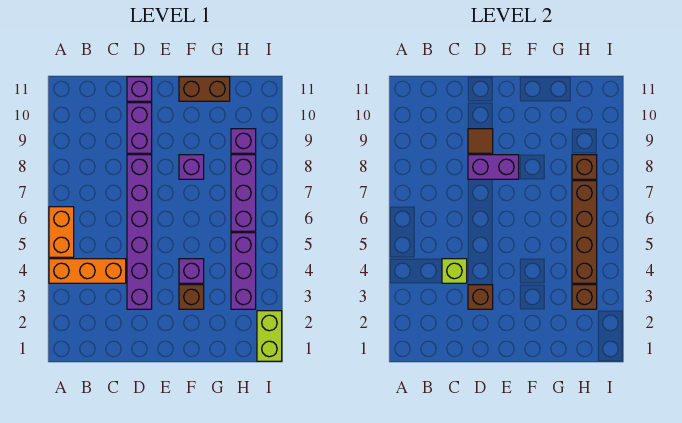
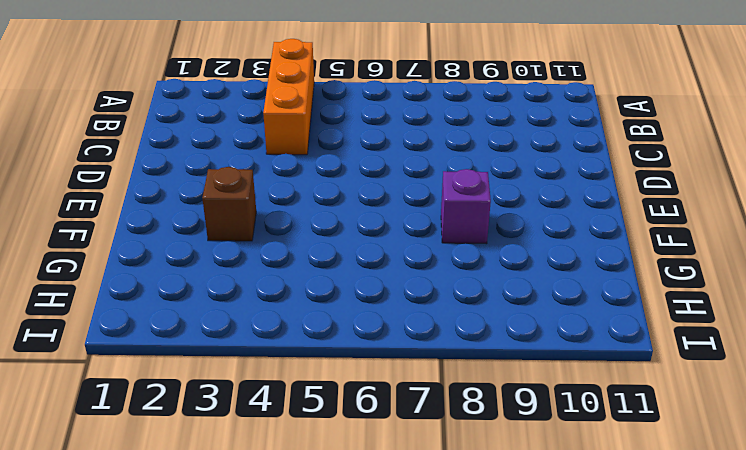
none -> orange brick A5:A6 level 1
none -> purple brick D3:D8 level 1
none -> purple brick D9:D10 level 1

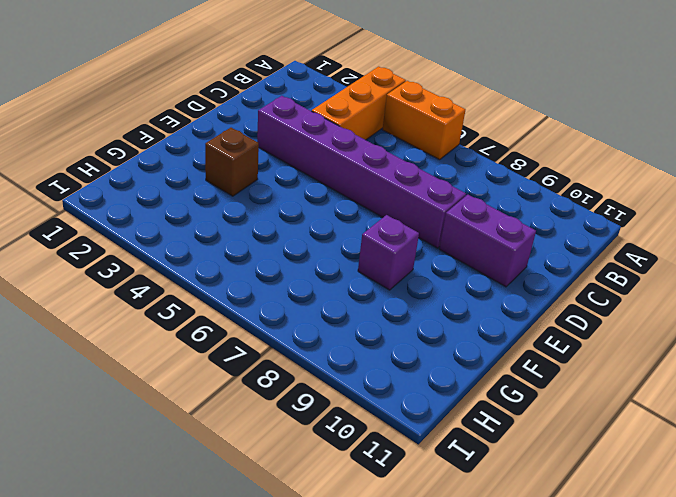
none -> purple brick D11 level 1
none -> purple brick F4 level 1
none -> brown brick F11:G11 level 1

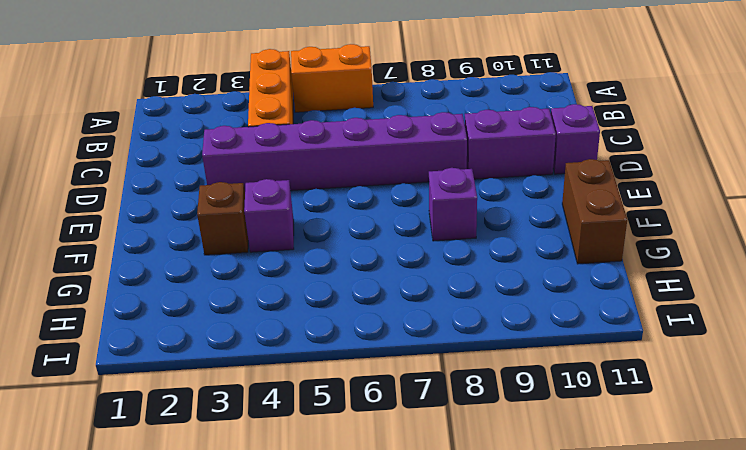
none -> purple brick H3:H5 level 1
none -> purple brick H6:H8 level 1
none -> purple brick H9 level 1

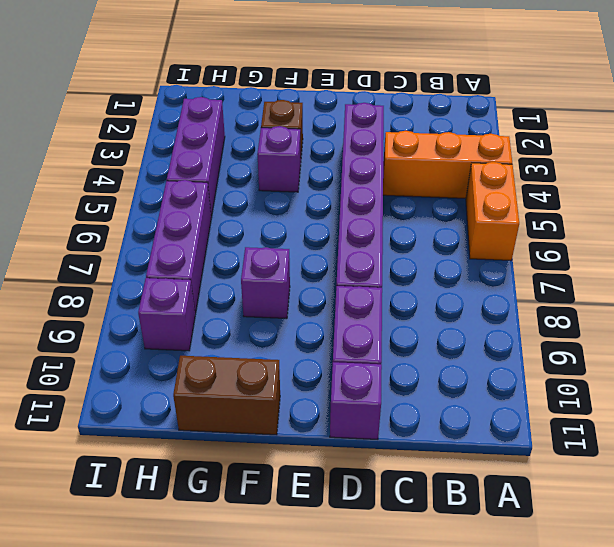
none -> lime brick I1:I2 level 1
none -> lime brick C4 level 2
none -> brown brick D3 level 2

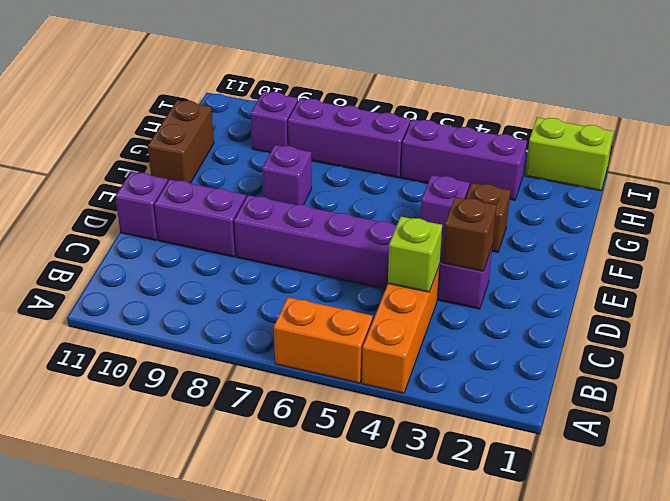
none -> purple brick D8:E8 level 2
none -> brown tile D9 level 2
none -> brown brick H3 level 2

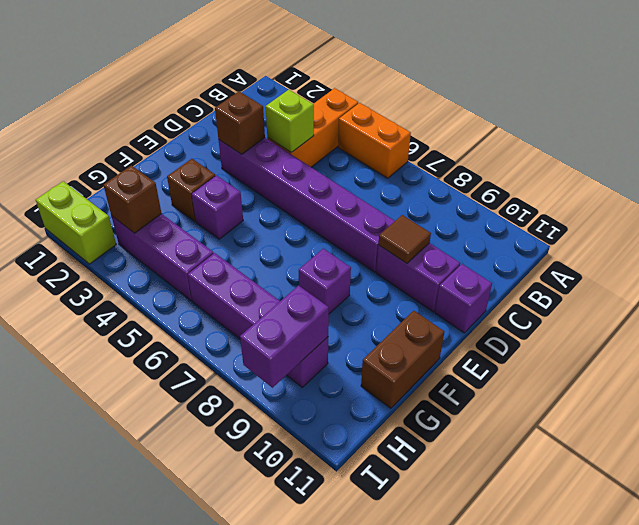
purple brick H9:I9 level 2 -> purple brick D8:E8 level 2
none -> brown brick H4:H7 level 2
none -> brown brick H8 level 2

